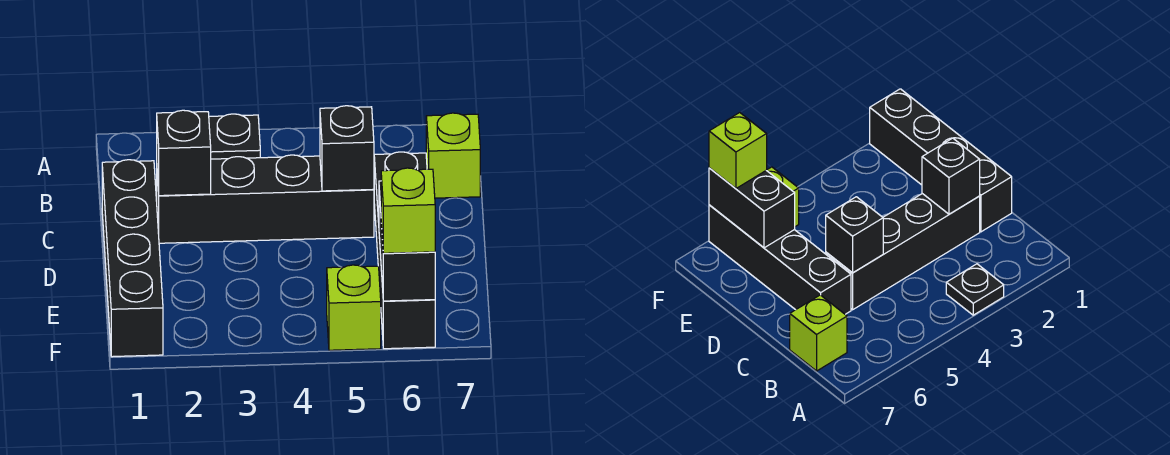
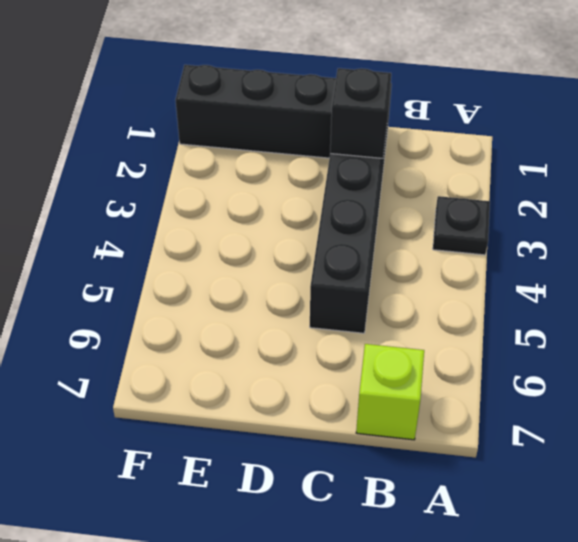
none -> black brick C6:F6 level 1
none -> lime brick F5 level 1

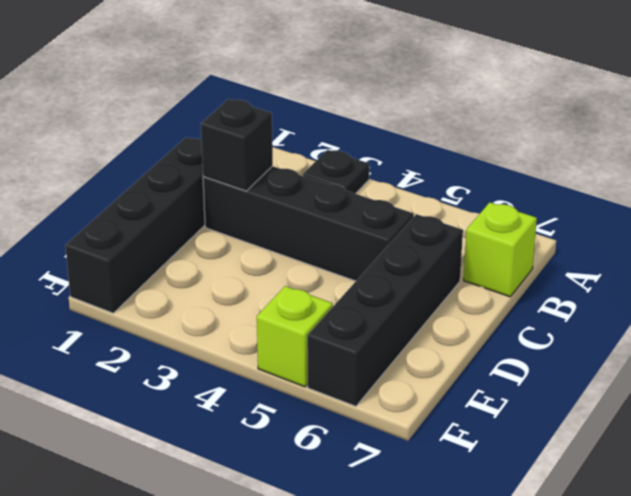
none -> black brick C5 level 2
none -> black brick E6:F6 level 2

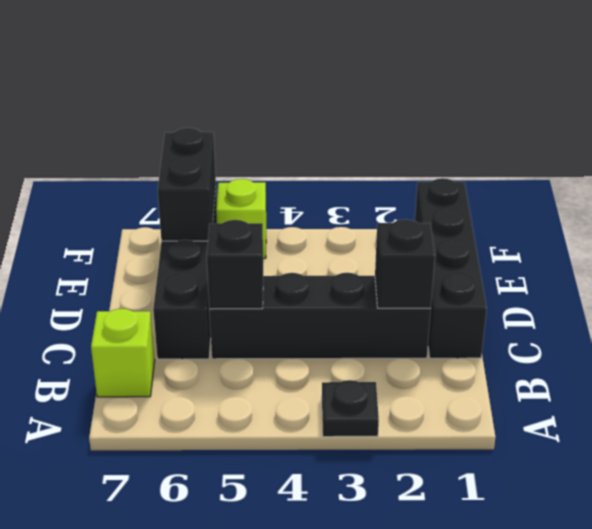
none -> lime brick F6 level 3

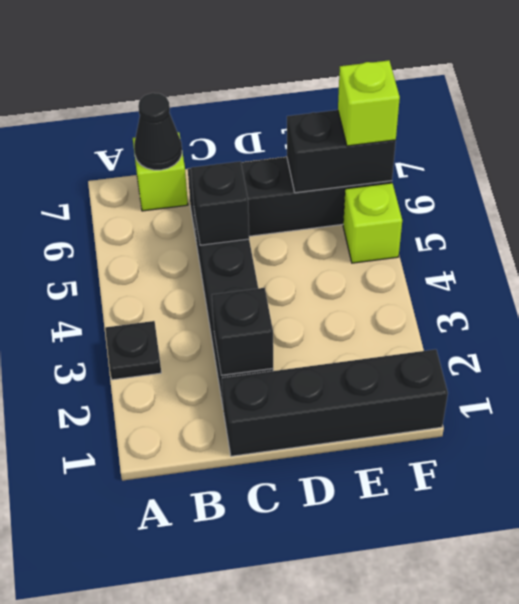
black cone B7 level 2 -> none

